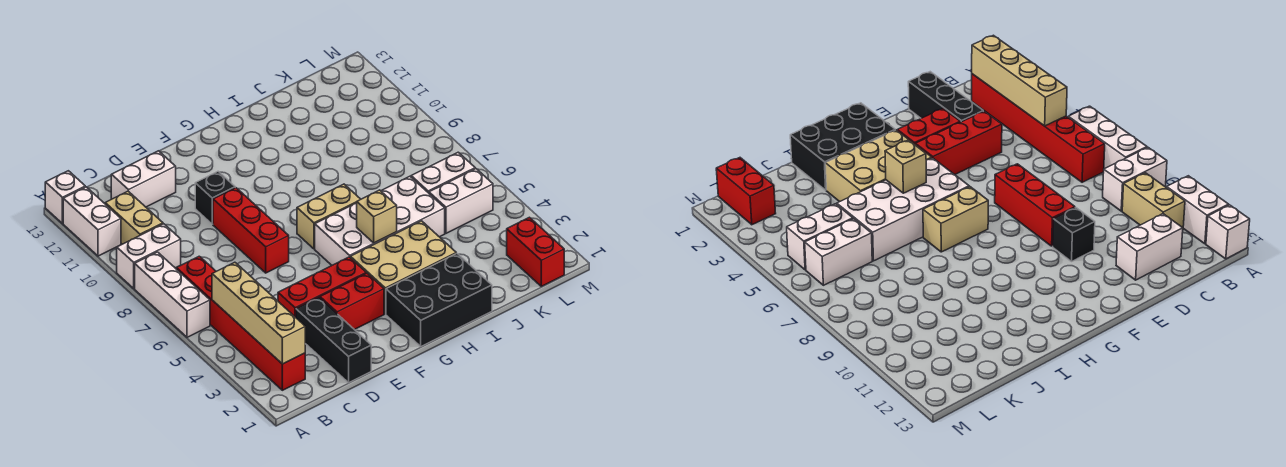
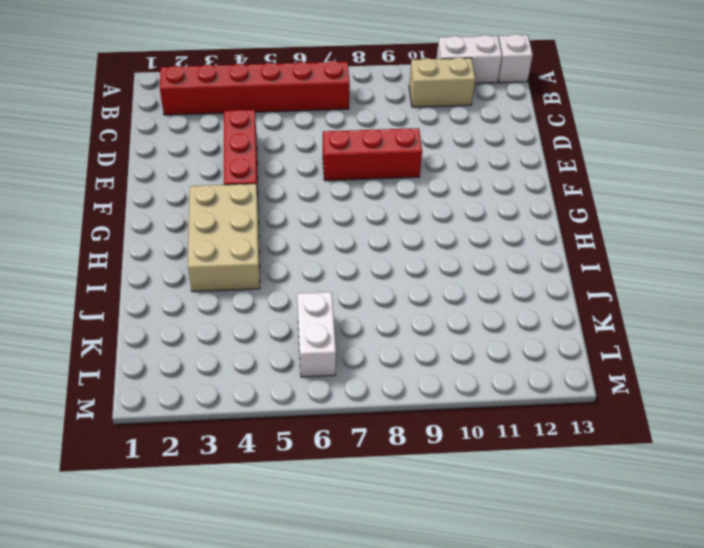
none -> white brick A6:A8 level 1
none -> white brick A9:B9 level 1
none -> white brick C12:D12 level 1

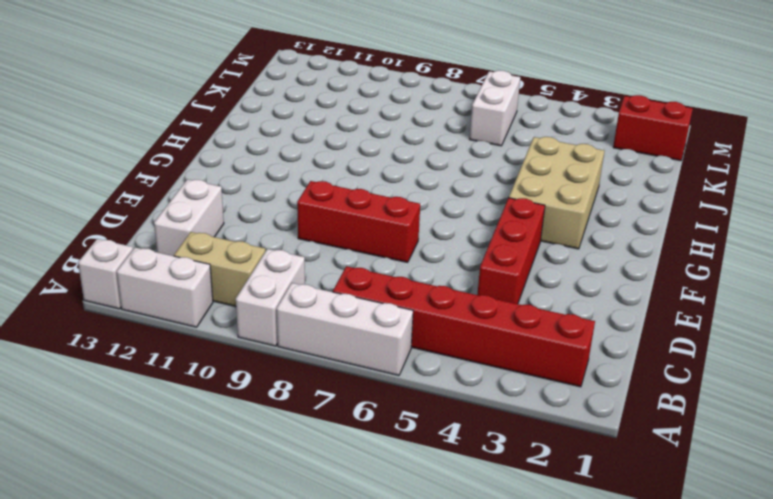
none -> black brick D1:D3 level 1
none -> red brick E3:F3 level 1
none -> black brick E10 level 1

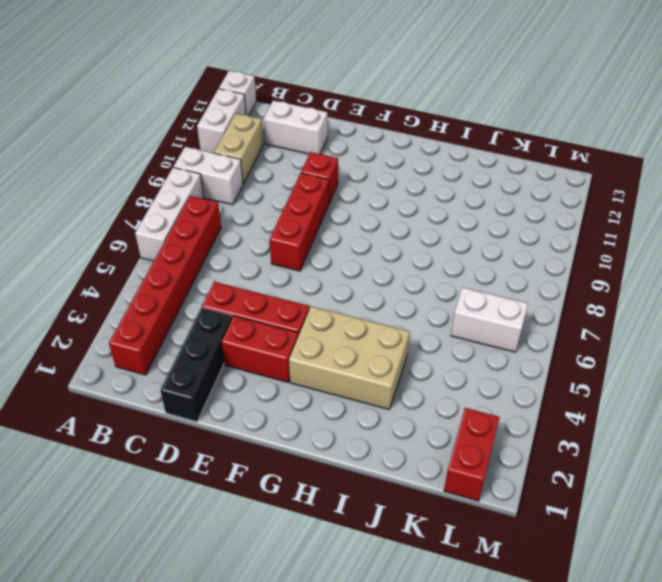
red brick E10 level 1 -> black brick E10 level 1
none -> black brick G1:I2 level 1
none -> white brick G5:J6 level 1
none -> tan brick G7:H7 level 1

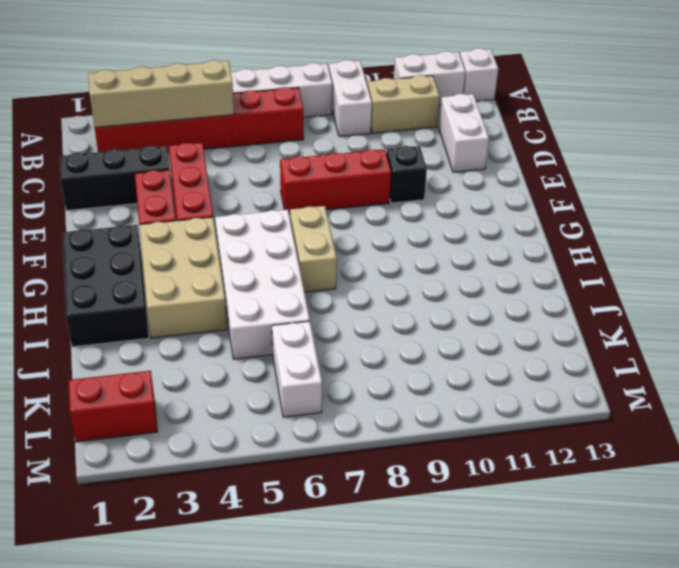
none -> white brick K5:L5 level 1
none -> tan brick H5 level 2

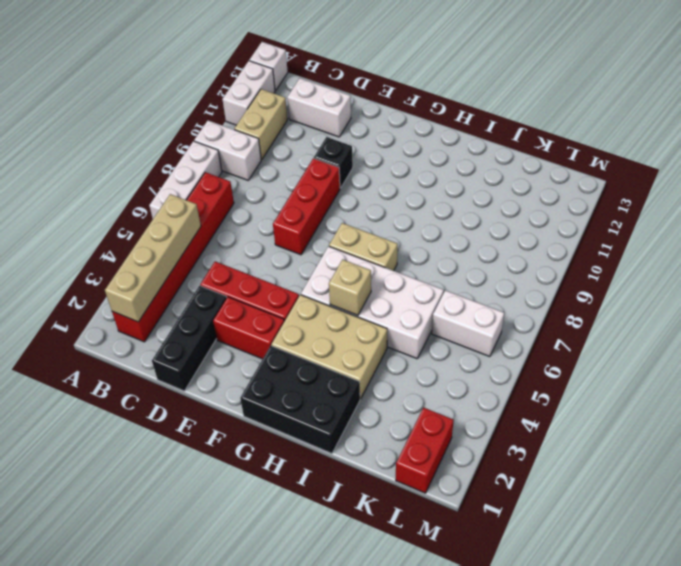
none -> white brick K5:L5 level 1

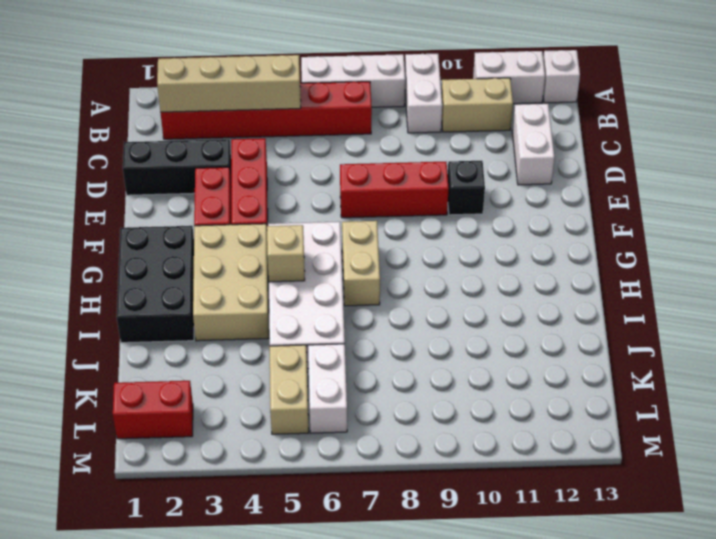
tan brick K5:L5 level 1 -> white brick K5:L5 level 1

